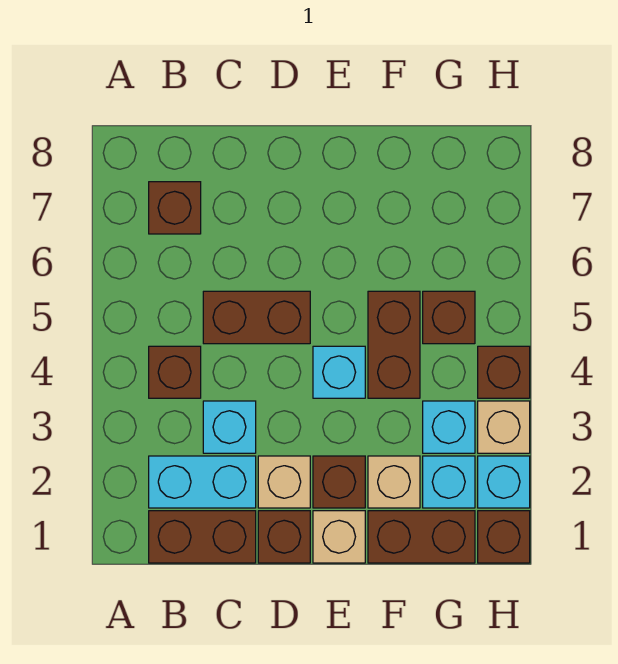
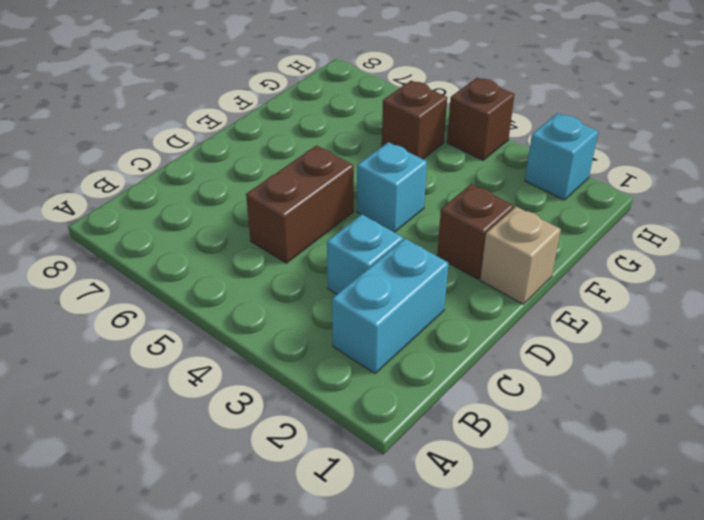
none -> brown brick B1:C1 level 1
none -> brown brick B4 level 1
none -> brown brick B7 level 1

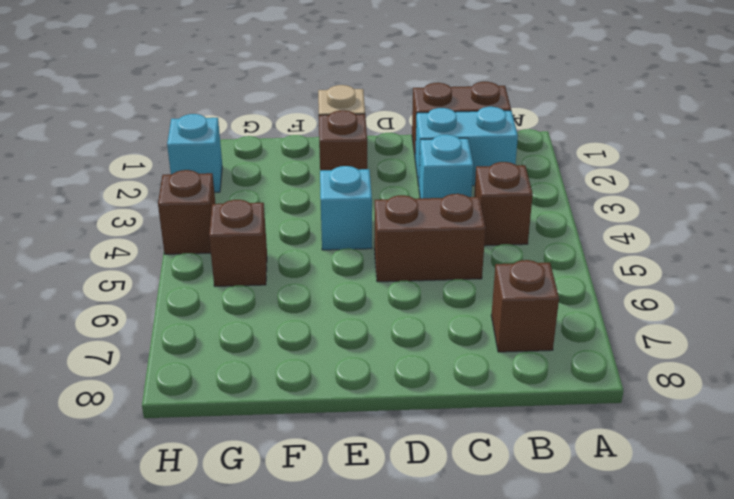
none -> brown brick D1 level 1
none -> tan brick D2 level 1
none -> brown brick F1:G1 level 1

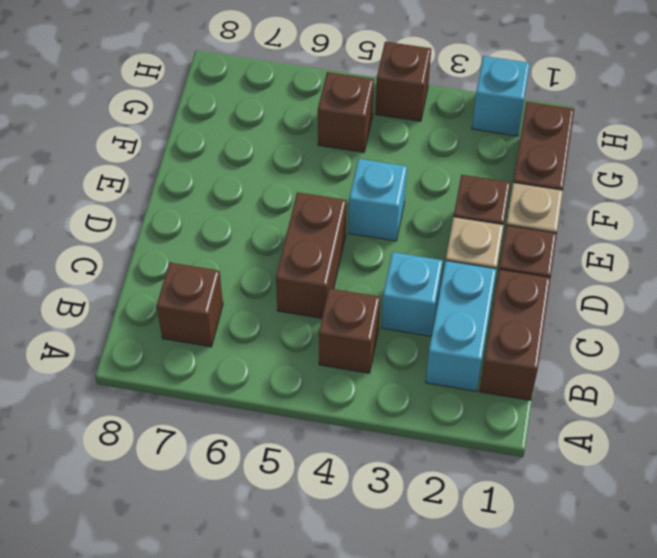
none -> tan brick F2 level 1
none -> brown brick F4:F5 level 1
none -> cyan brick G2 level 1

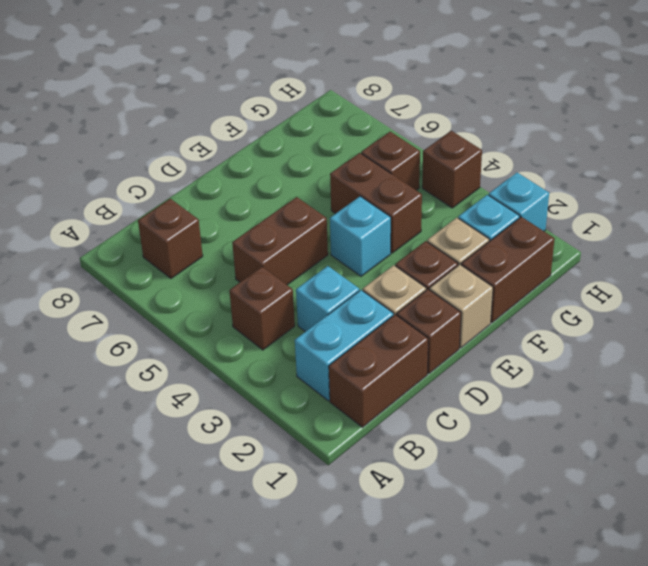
none -> cyan brick G3 level 1
none -> brown brick H1 level 1
none -> tan brick H3 level 1

